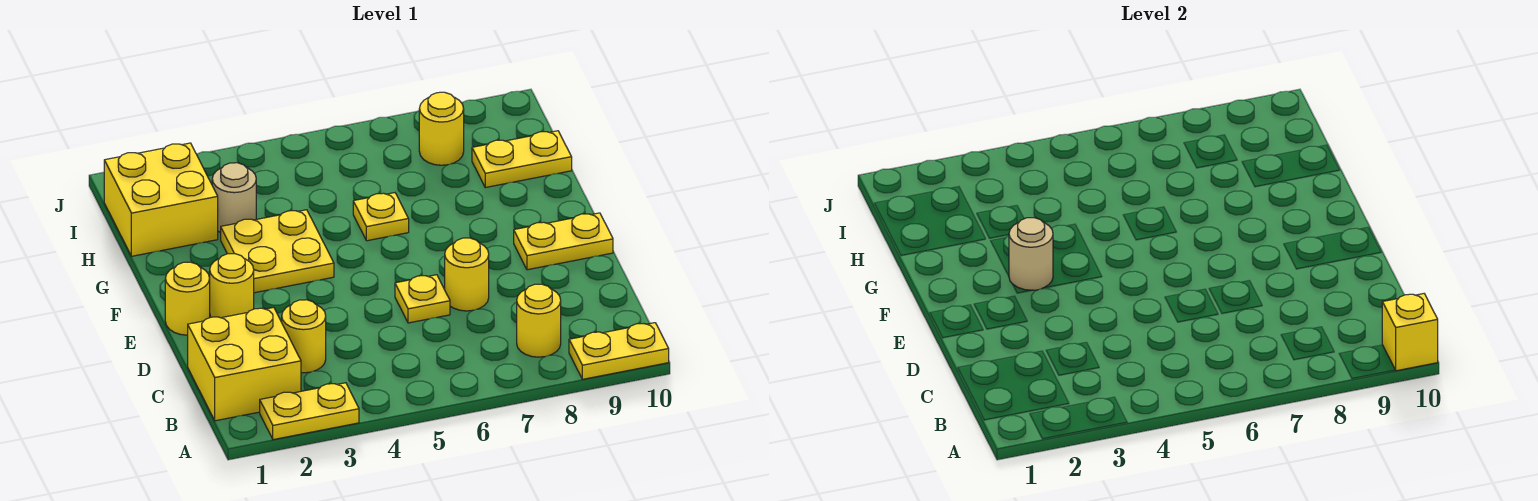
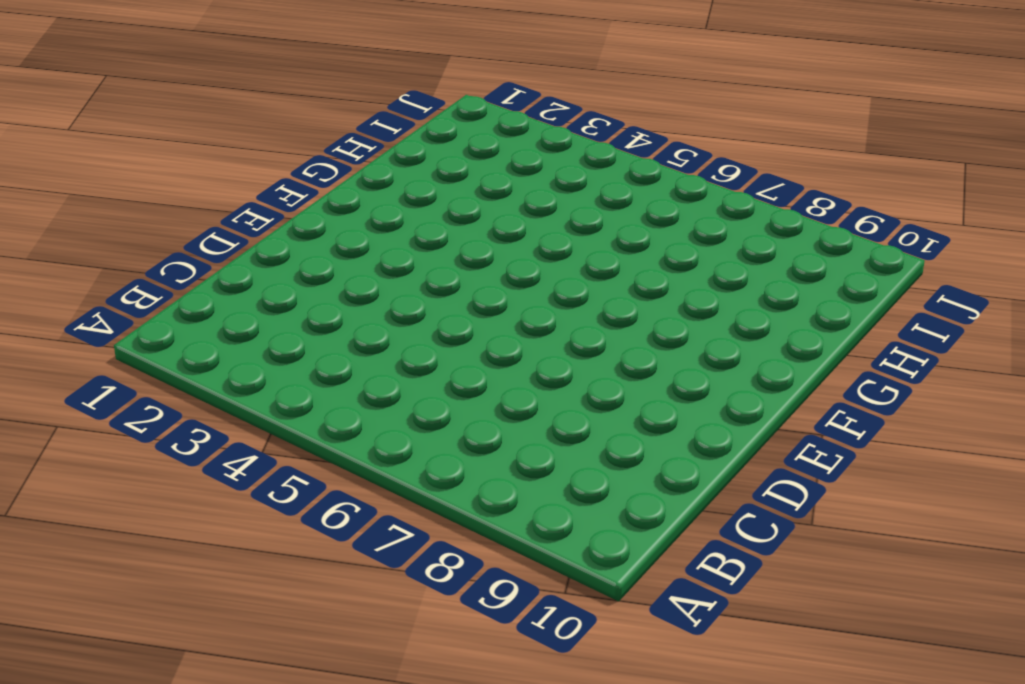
none -> yellow plate A2:A3 level 1
none -> yellow plate A9:A10 level 1
none -> yellow brick B1:C2 level 1

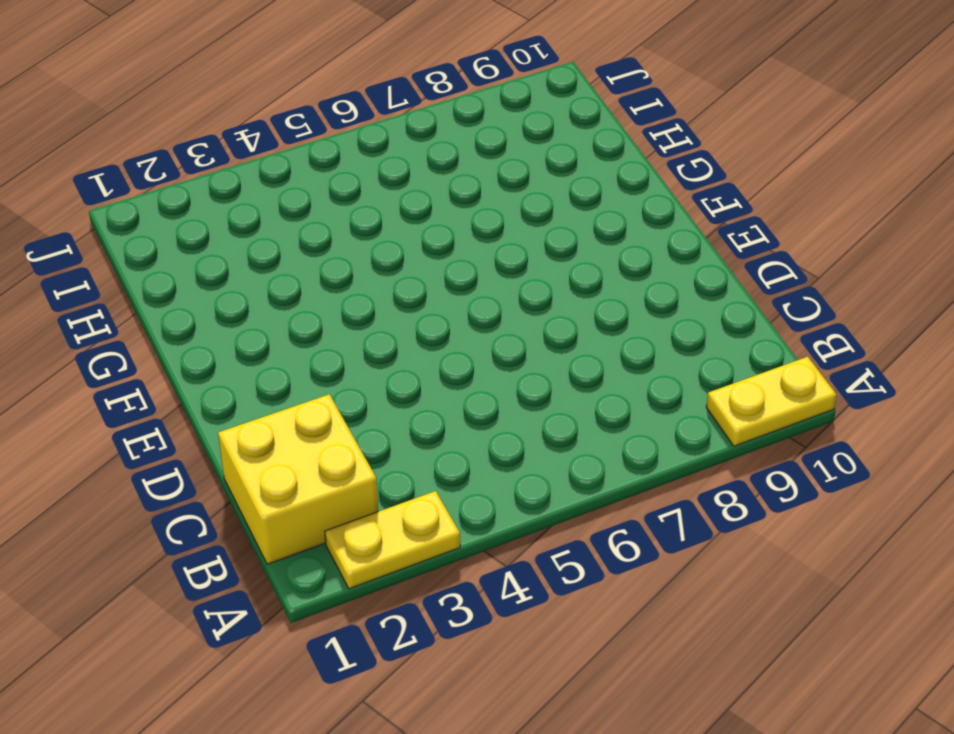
none -> yellow round brick B8 level 1
none -> yellow round brick C3 level 1
none -> yellow plate D6 level 1

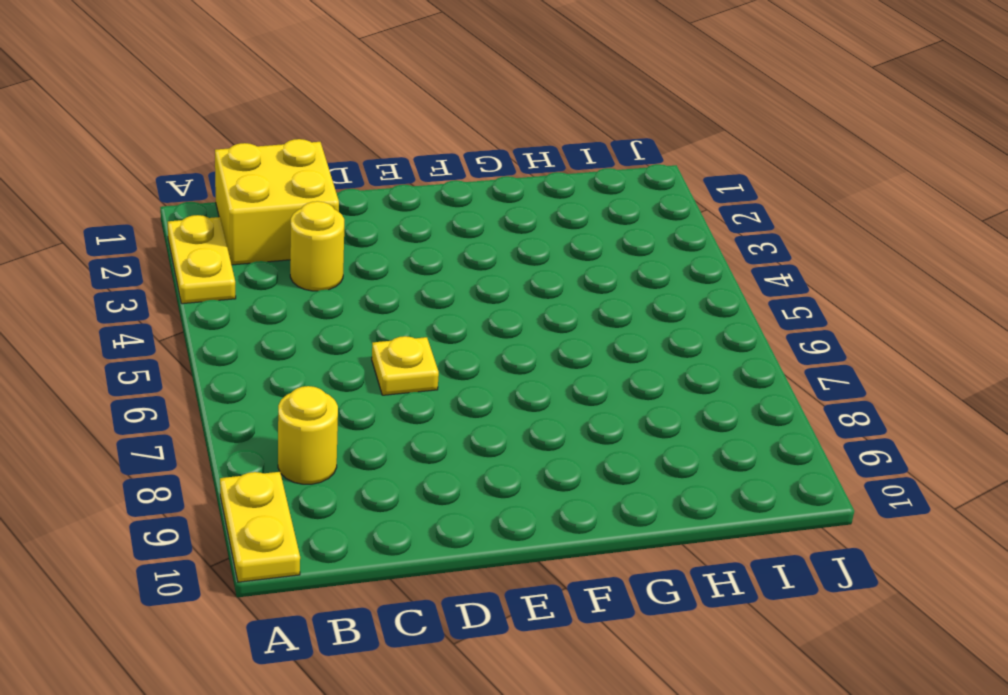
none -> yellow round brick D7 level 1
none -> yellow round brick E1 level 1
none -> yellow round brick E2 level 1

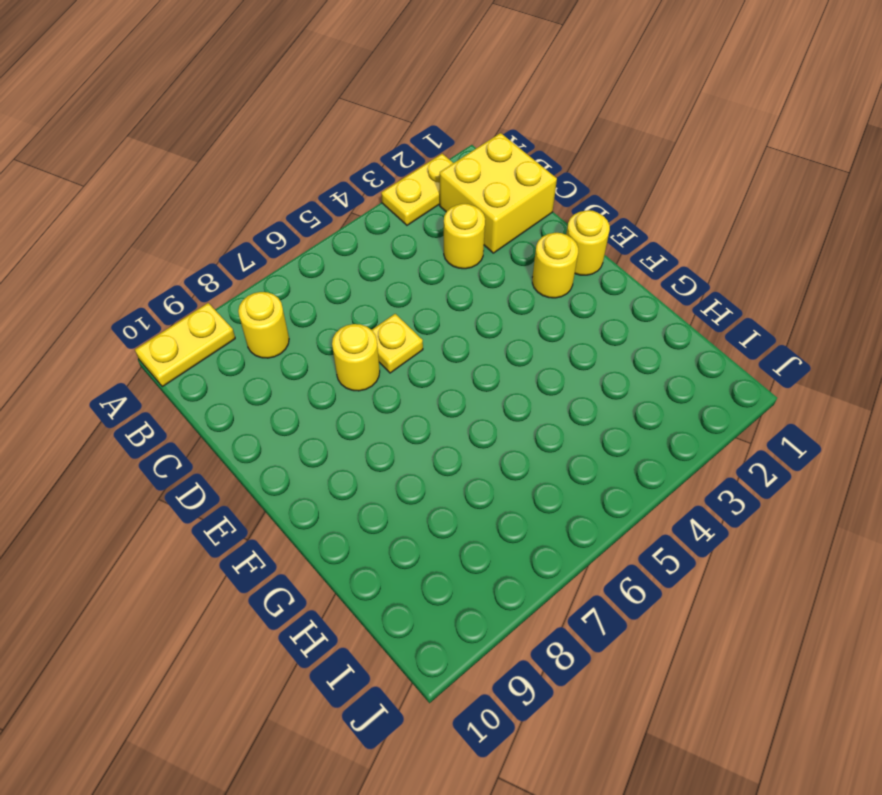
none -> yellow plate E9:E10 level 1
none -> yellow plate F3:G4 level 1
none -> yellow plate G6 level 1

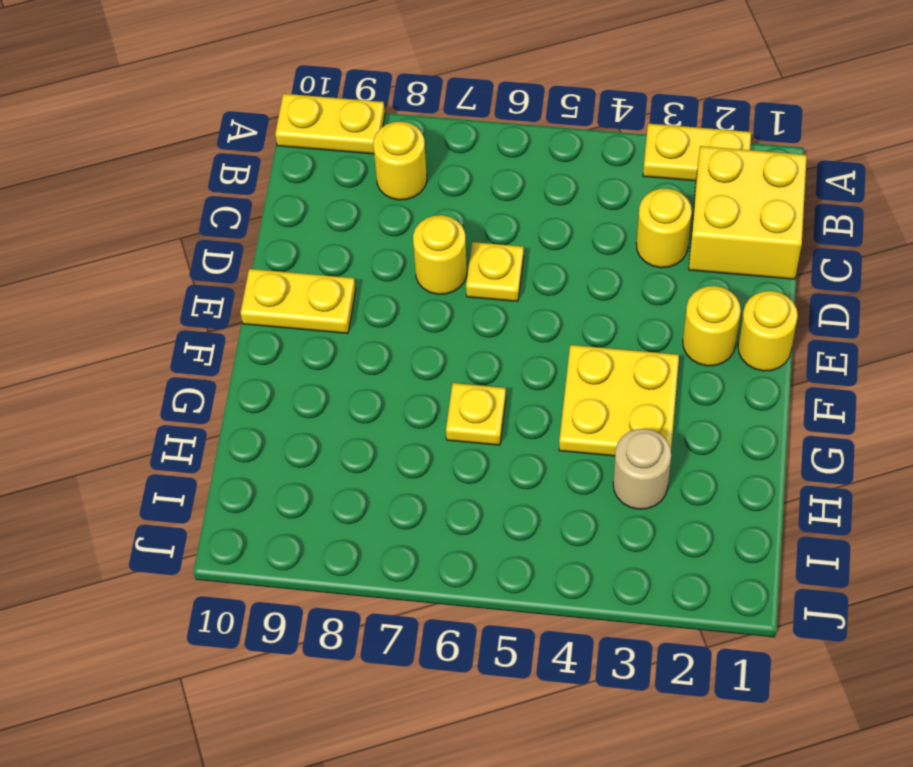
none -> yellow brick H1:I2 level 1
none -> yellow plate H9:H10 level 1
none -> yellow round brick I8 level 1

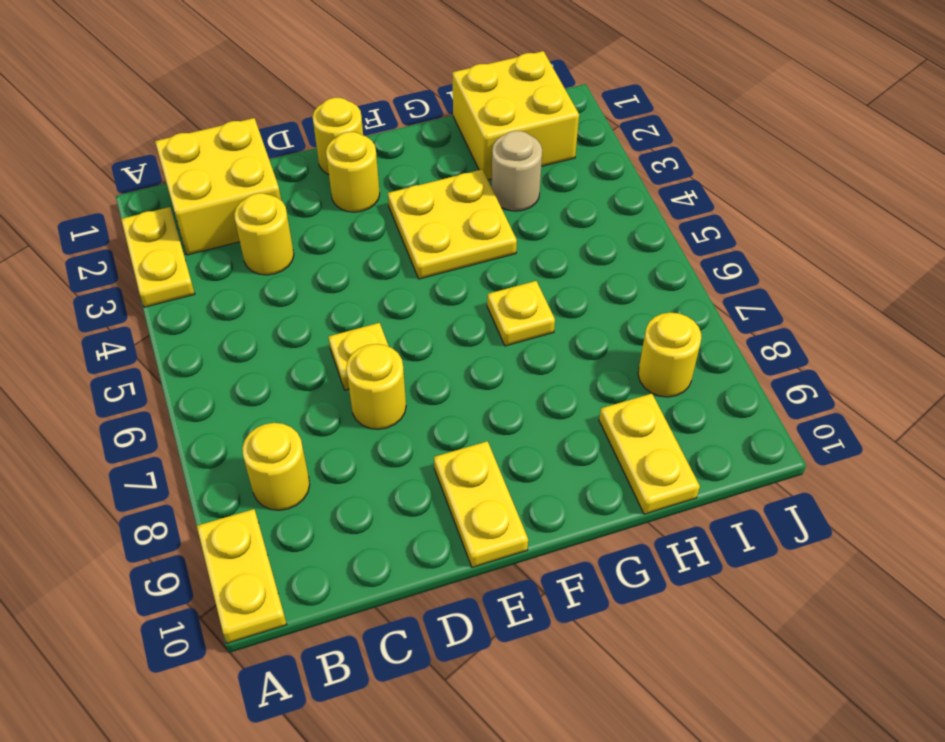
none -> yellow brick A10 level 2
none -> tan round brick F3 level 2

